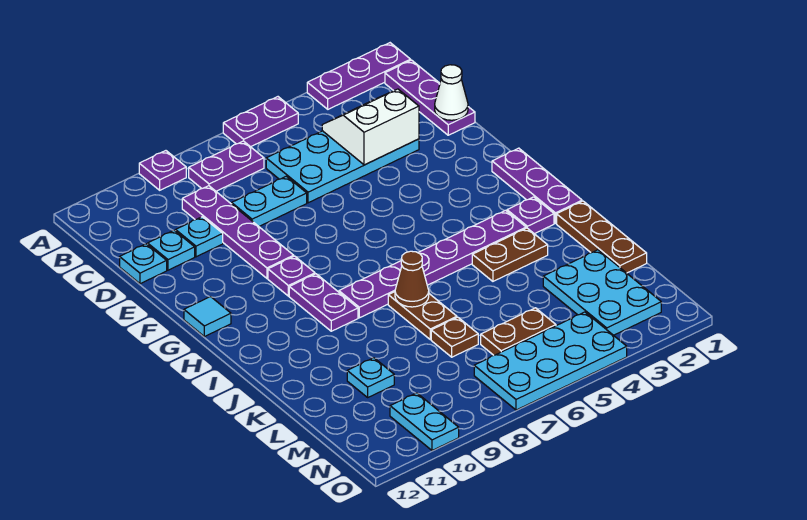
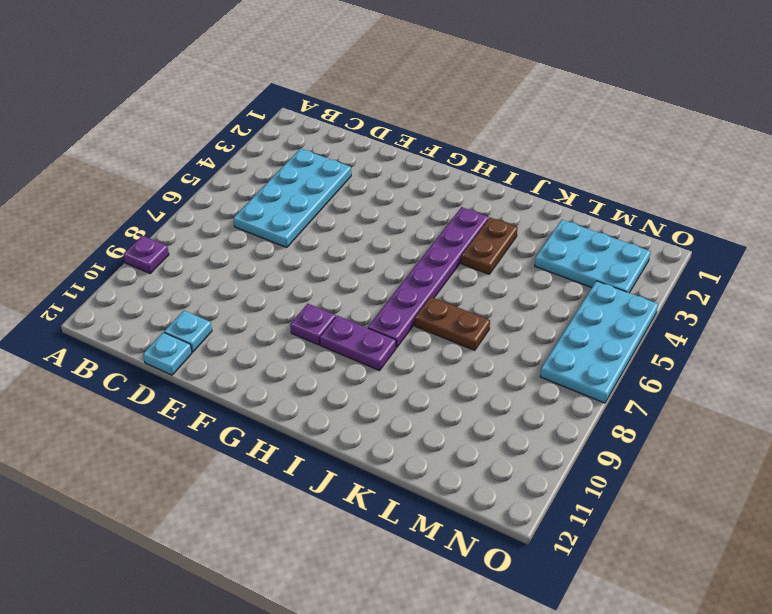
none -> purple plate A1:A3 level 1
none -> purple plate A5:A6 level 1
none -> purple plate B1:D1 level 1

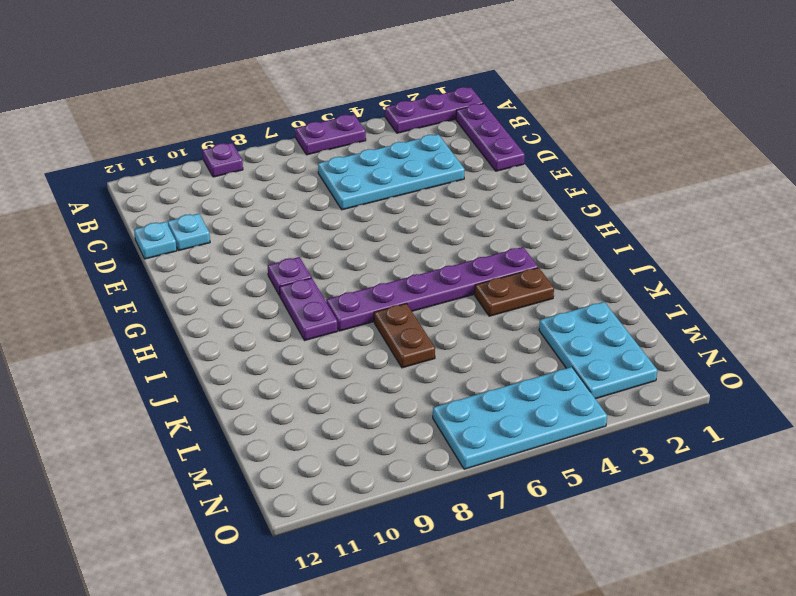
none -> purple plate B7:B8 level 1
none -> purple plate C9:F9 level 1
none -> cyan plate D7:D8 level 1

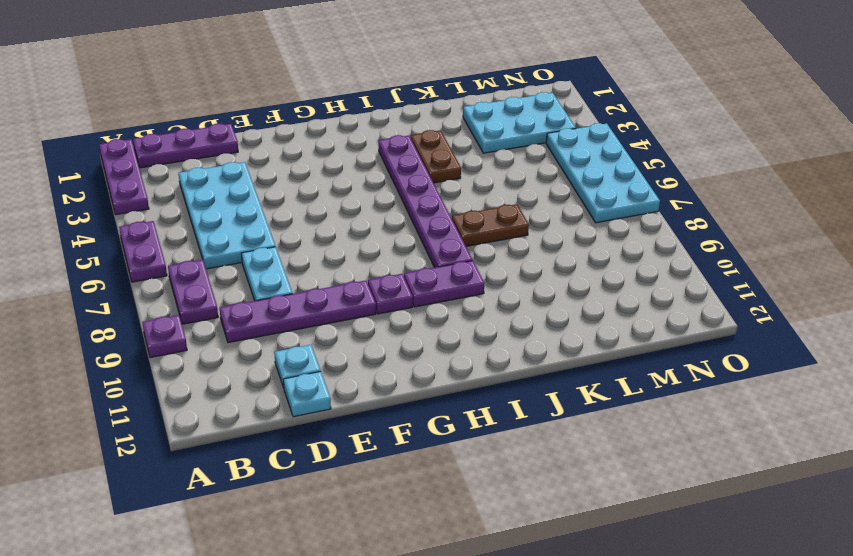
none -> cyan plate D10 level 1
none -> purple plate G1:I1 level 1
none -> cyan tile G12 level 1

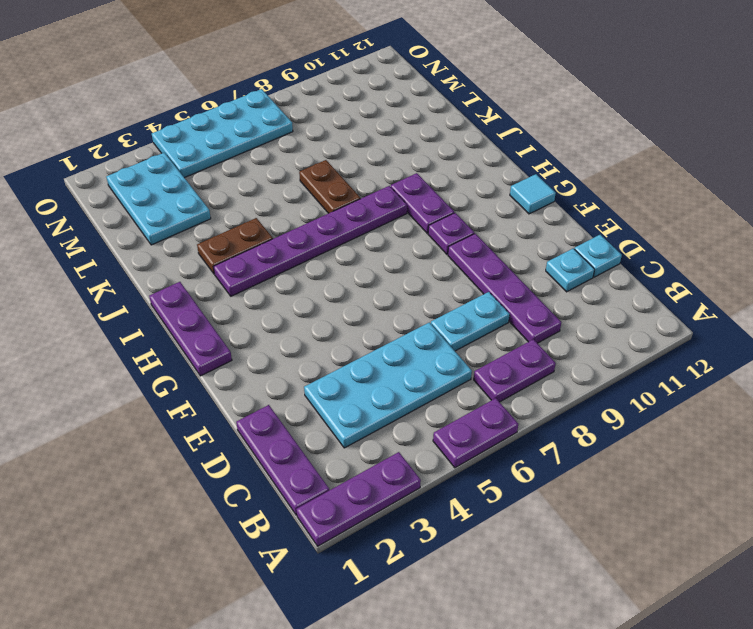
none -> purple plate A9 level 1
none -> cyan plate D10 level 1
none -> purple plate I2 level 1

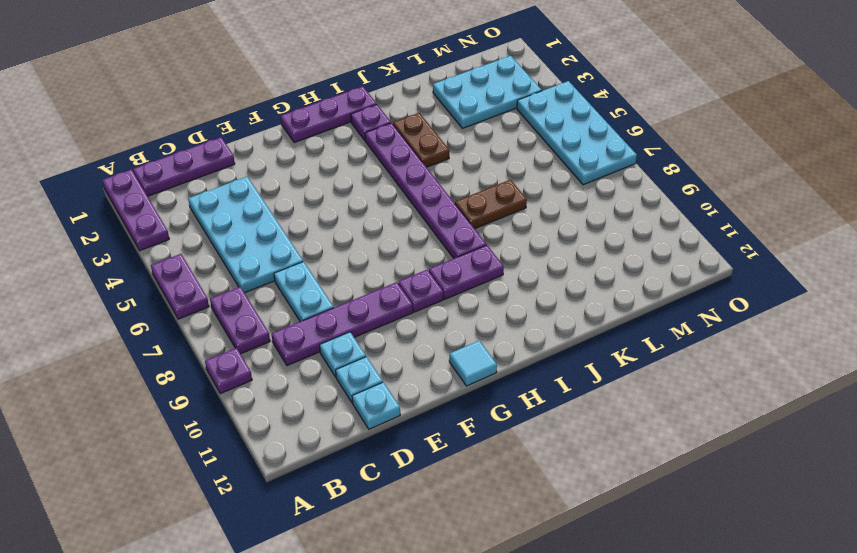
none -> brown plate J1:L1 level 1
none -> brown plate L7 level 1
none -> cyan plate L10 level 1

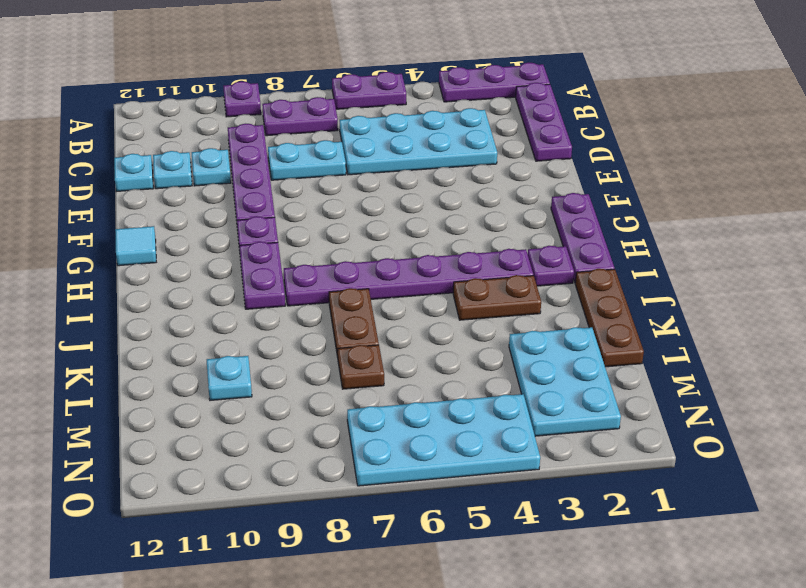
none -> brown plate M5:M6 level 1
none -> cyan plate N10:O10 level 1
none -> white slope C3:D4 level 2 top D

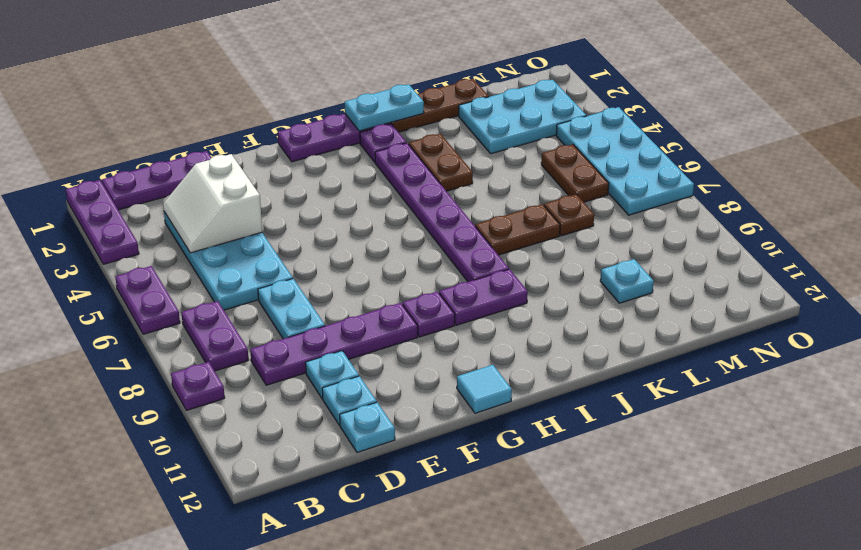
cyan plate I1:J1 level 2 -> cyan plate N10:O10 level 1
none -> white cone D1 level 2
none -> brown cone J7 level 2

